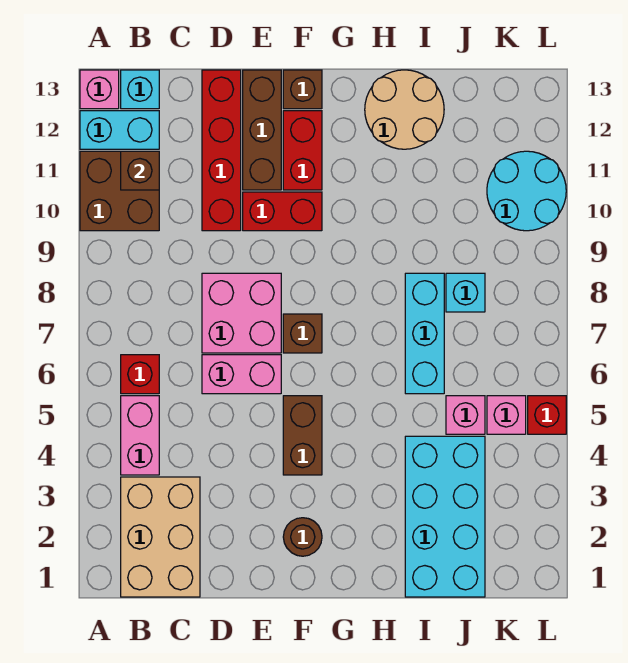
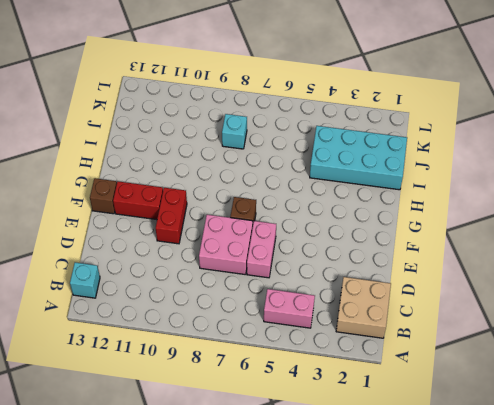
tan brick B1:C2 level 1 -> tan brick B1:C3 level 1
none -> brown brick A10:B11 level 1
none -> cyan brick A12:B12 level 1
none -> pink brick A13 level 1

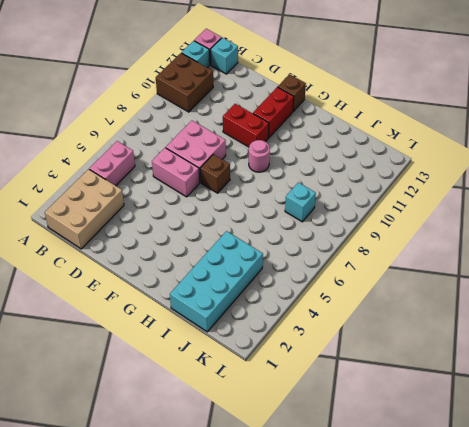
cyan brick A12 level 1 -> cyan brick A12:B12 level 1
pink round brick G9 level 1 -> none
none -> red brick B6 level 1
none -> red brick D10:D13 level 1
none -> brown brick E11:E13 level 1

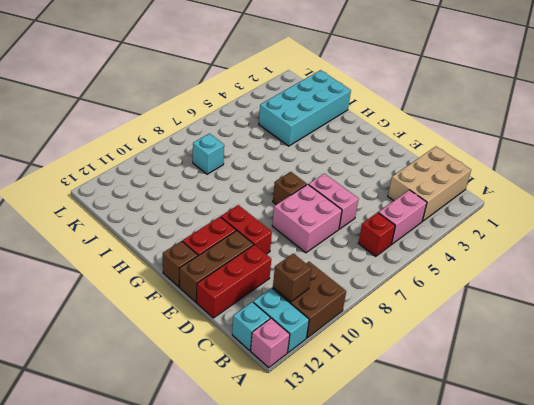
red brick D11:D13 level 1 -> red brick D10:D13 level 1
none -> brown round brick F2 level 1
none -> brown brick F4:F5 level 1
none -> tan round brick H12:I13 level 1

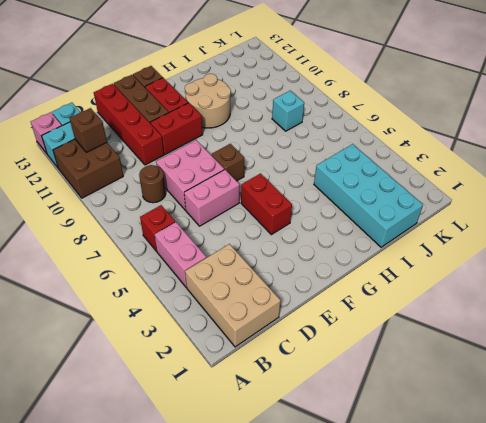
brown round brick C8 level 1 -> brown round brick F2 level 1
red brick F4:F5 level 1 -> brown brick F4:F5 level 1
tan round brick G10:H11 level 1 -> tan round brick H12:I13 level 1
none -> cyan brick I6:I8 level 1
none -> pink brick J5 level 1
none -> pink brick K5 level 1

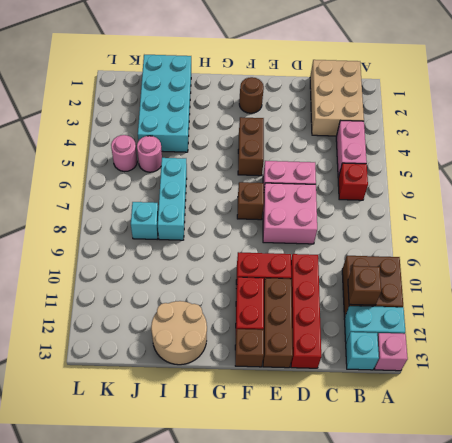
pink round brick J5 level 1 -> pink brick J5 level 1
pink round brick K5 level 1 -> pink brick K5 level 1
none -> cyan round brick K10:L11 level 1
none -> red brick L5 level 1

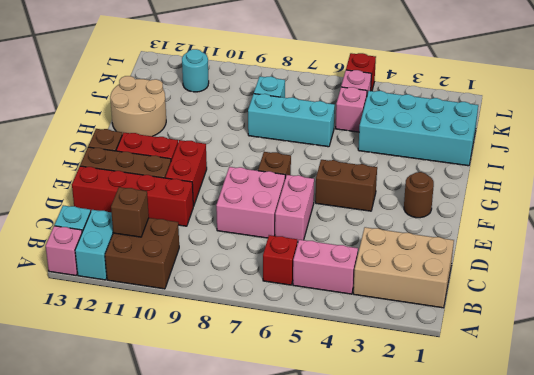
cyan round brick K11 level 1 -> cyan round brick K10:L11 level 1

